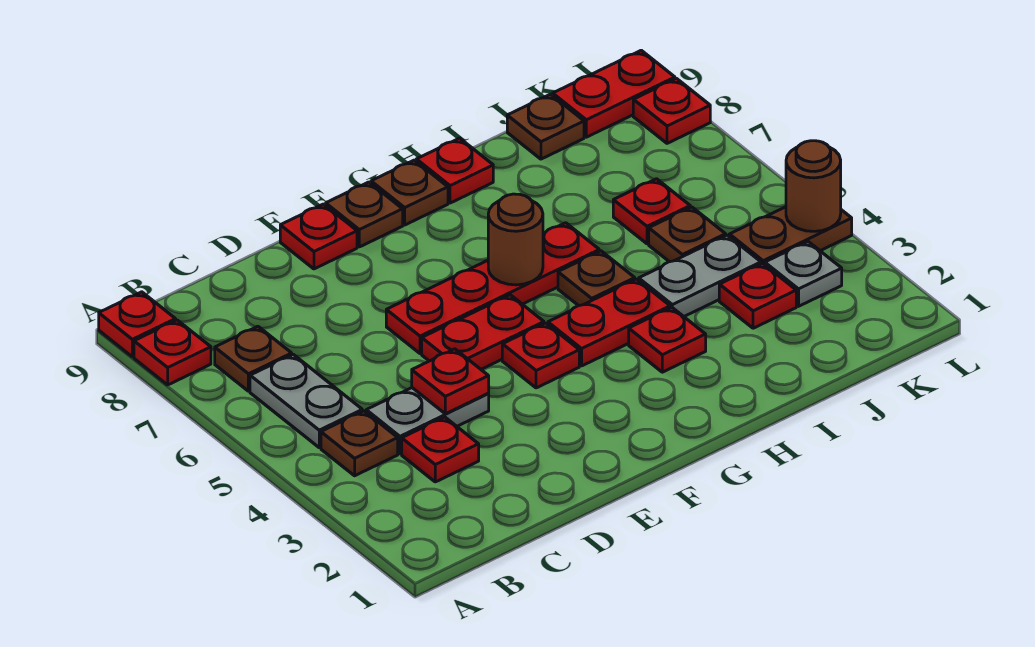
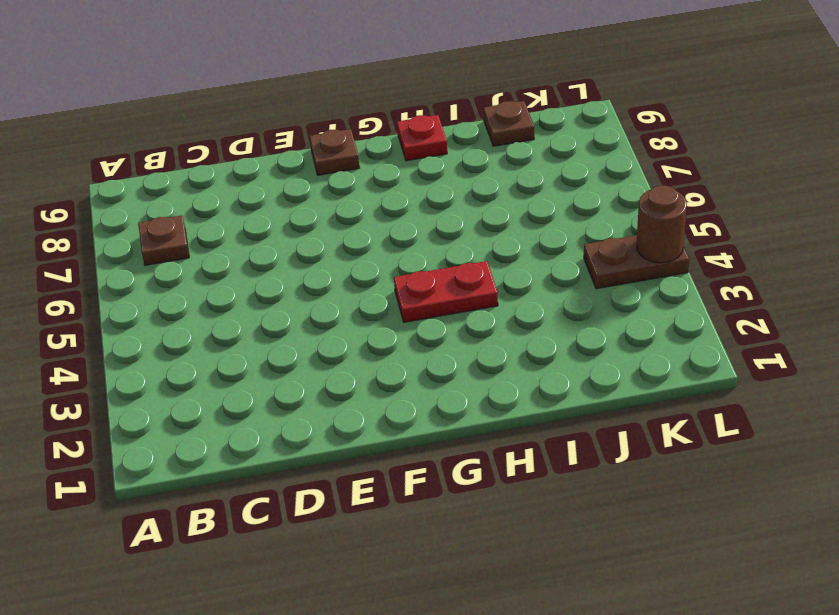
none -> red plate A8 level 1
none -> red plate A9 level 1
none -> brown plate B4 level 1

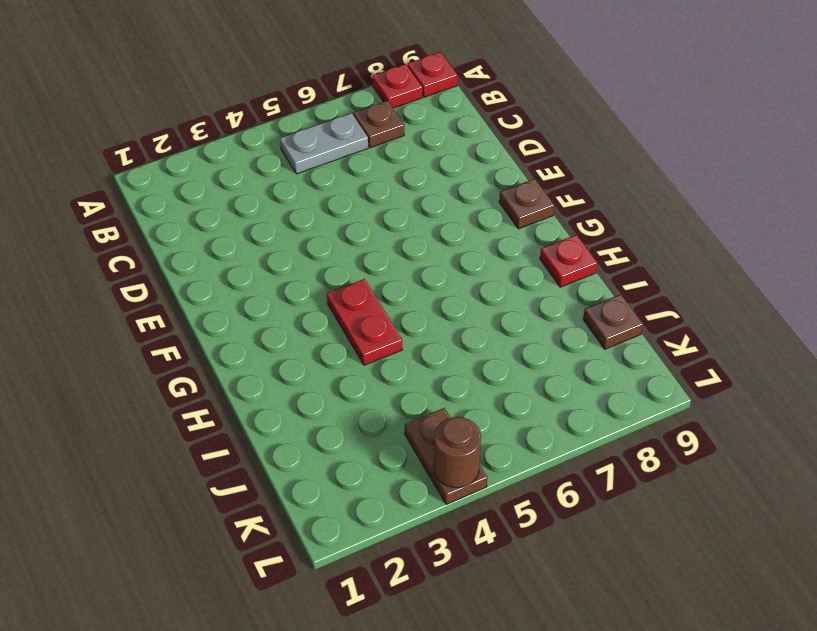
none -> brown plate B4 level 1
none -> red plate C3 level 1
none -> grey plate C4:D4 level 1

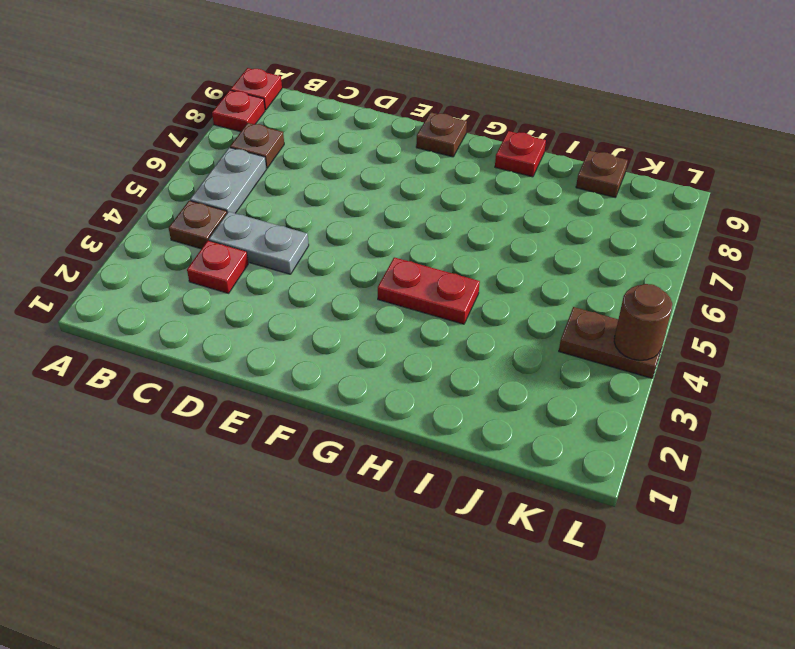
none -> red plate E5:F5 level 1
none -> red plate E6:H6 level 1
none -> red plate E9 level 1

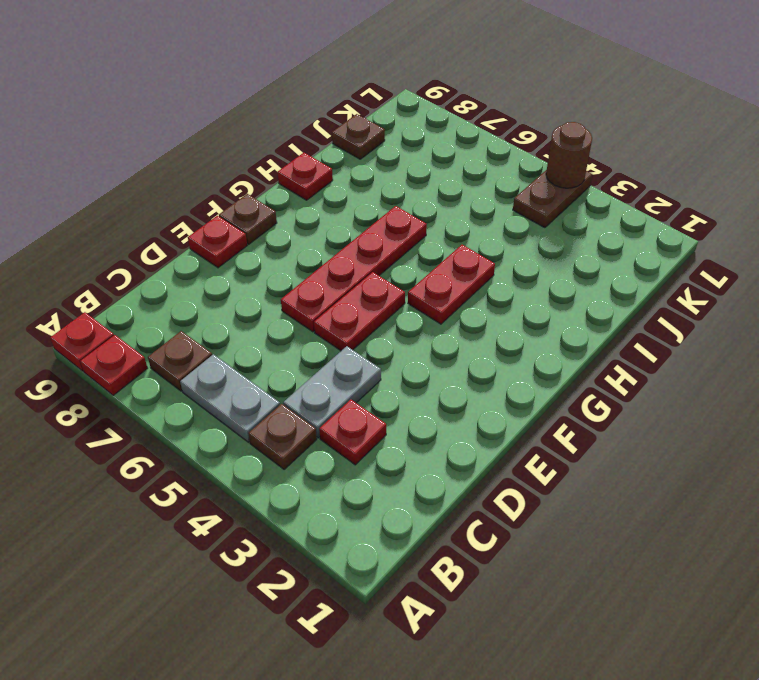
none -> red plate F4 level 1
none -> brown plate G9 level 1
none -> red plate H3 level 1

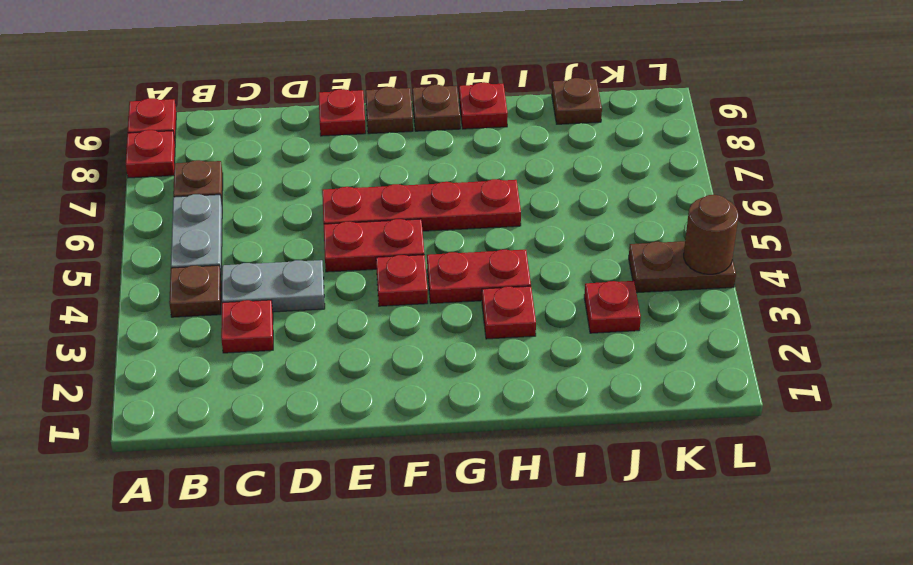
none -> brown plate H5 level 1
none -> grey plate I4:J4 level 1
none -> brown plate J5 level 1

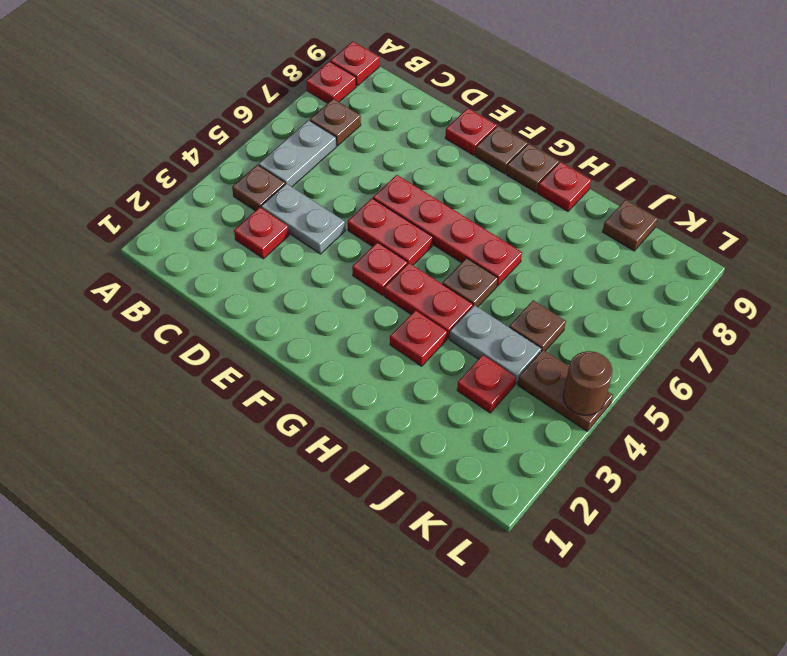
none -> red plate J6 level 1
none -> grey plate K3 level 1
none -> red plate K9:L9 level 1

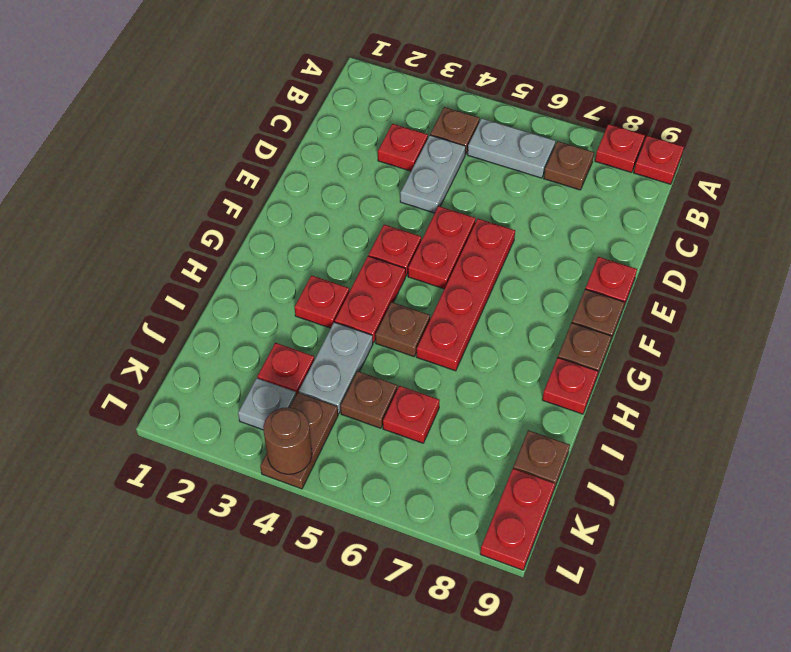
none -> red plate L8 level 1
none -> red plate D4 level 2
none -> brown round brick G6 level 2

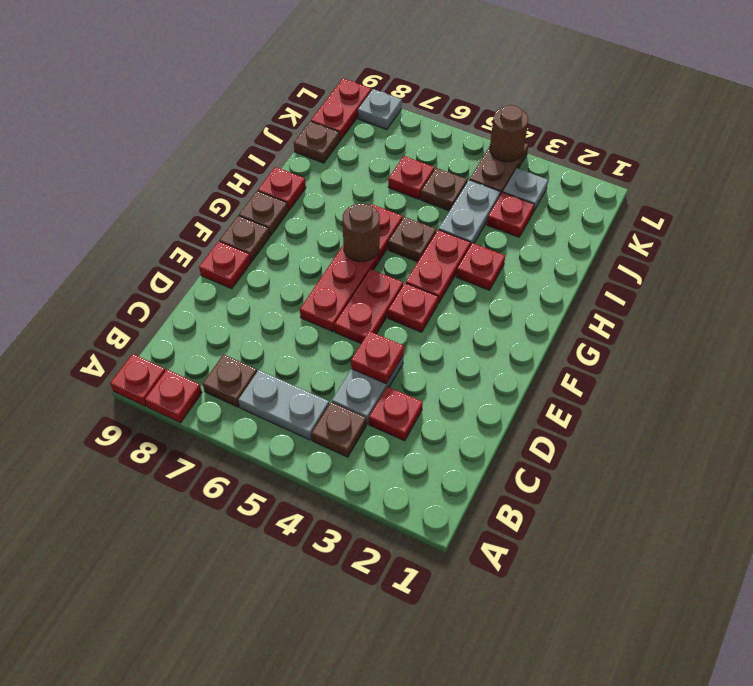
grey plate L8 level 1 -> red plate L8 level 1

